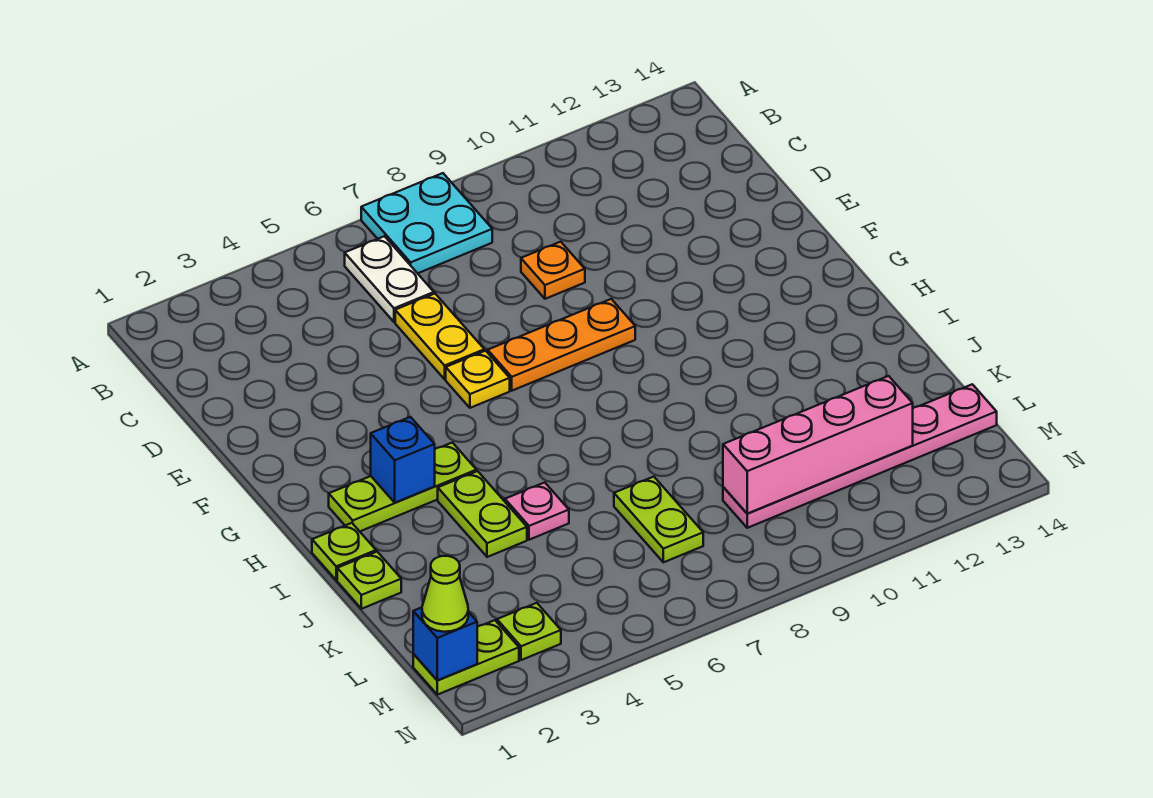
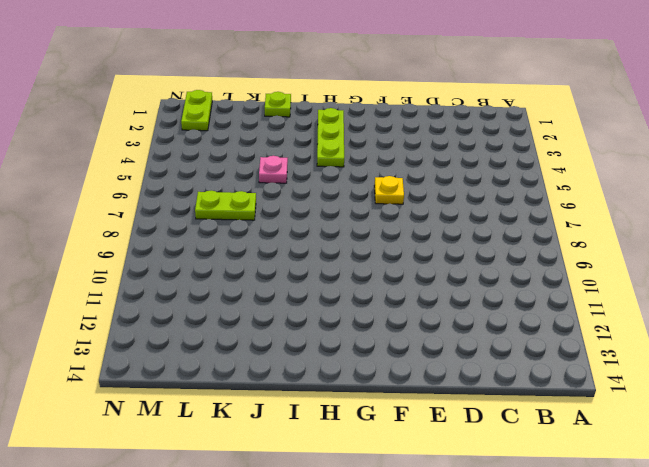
none -> cyan plate A7:B8 level 1
none -> white plate B6:C6 level 1
none -> yellow plate D6:E6 level 1

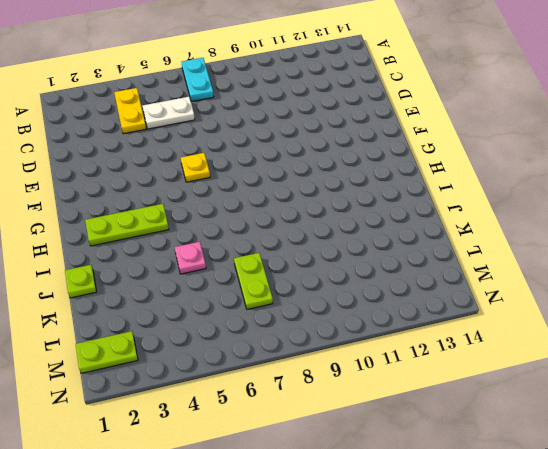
cyan plate A7:B7 level 1 -> cyan plate A7:B8 level 1
yellow plate B4:C4 level 1 -> yellow plate D6:E6 level 1
white plate C5:C6 level 1 -> white plate B6:C6 level 1
none -> orange plate D9 level 1
none -> orange plate F7:F9 level 1
none -> lime plate I1 level 1

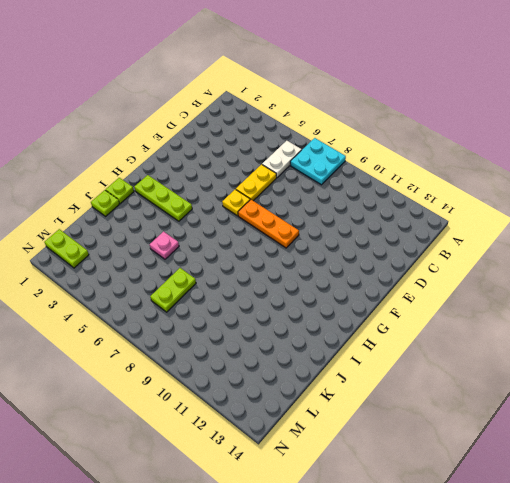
none -> orange plate D9 level 1
none -> lime plate I4:J4 level 1
none -> pink plate L9:L14 level 1

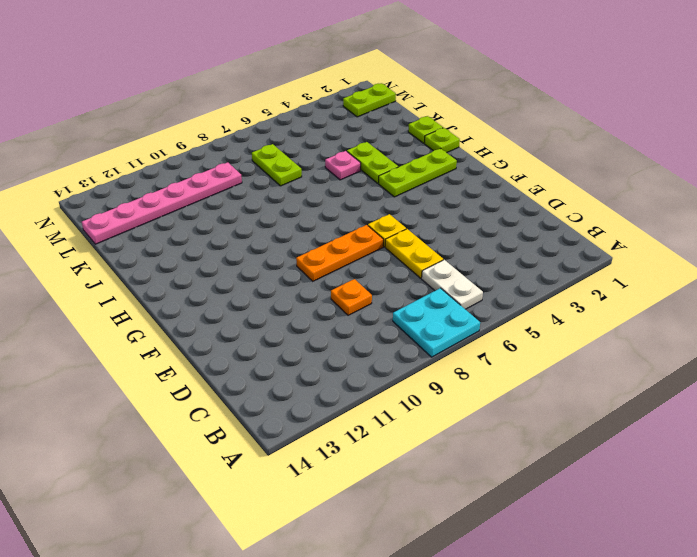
none -> lime plate M3 level 1
none -> blue brick H3 level 2
none -> pink brick L9:L12 level 2

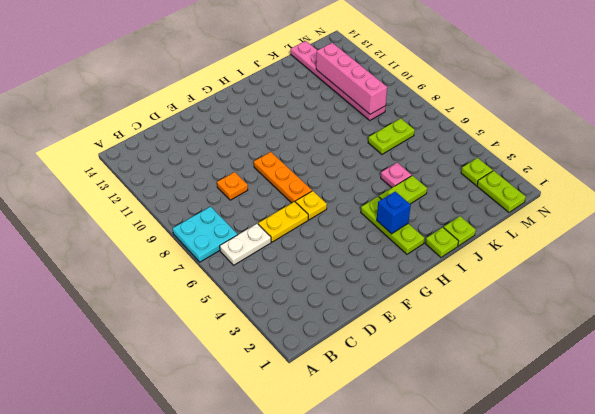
none -> blue brick M1 level 2
none -> lime cone M1 level 3

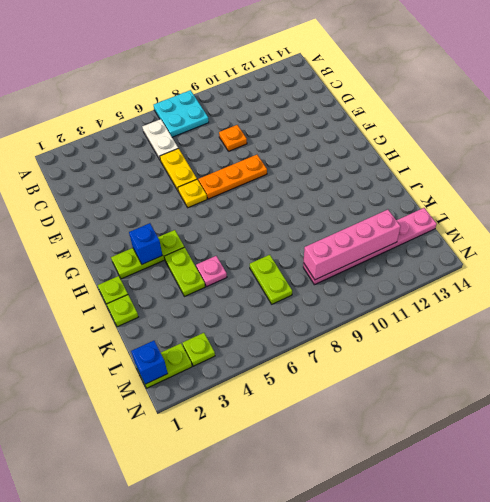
none -> lime cone M1 level 3

